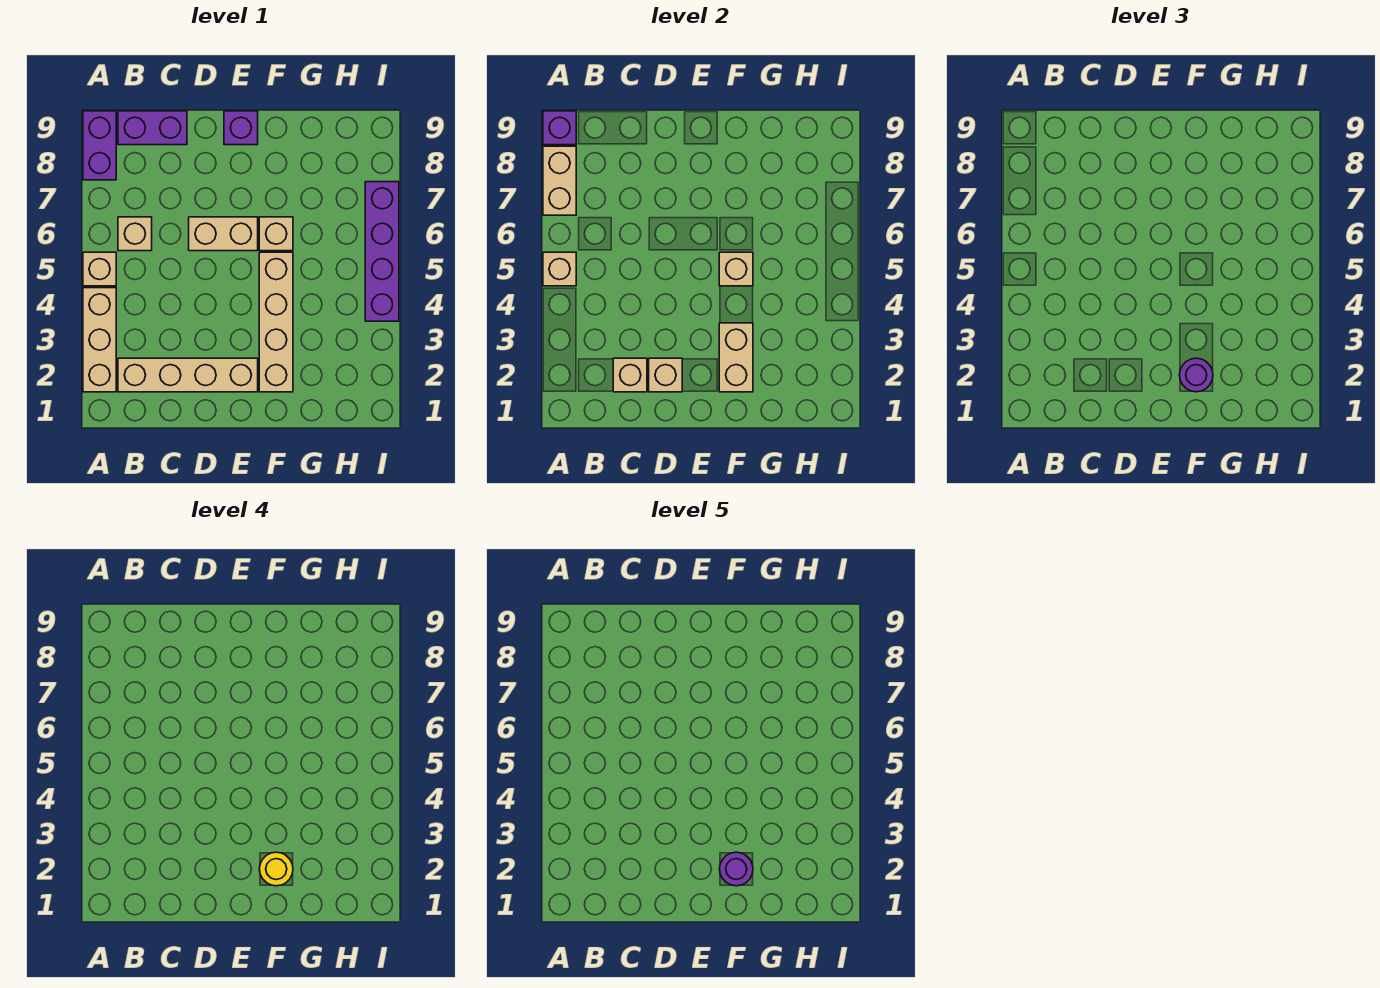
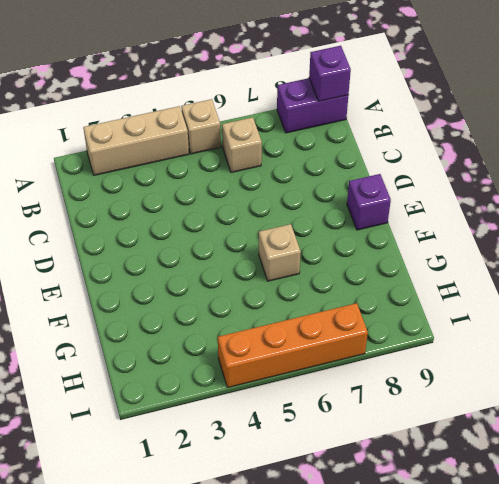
orange brick I4:I7 level 1 -> purple brick I4:I7 level 1
none -> tan brick B2:E2 level 1
none -> purple brick B9:C9 level 1
none -> tan brick D6:E6 level 1

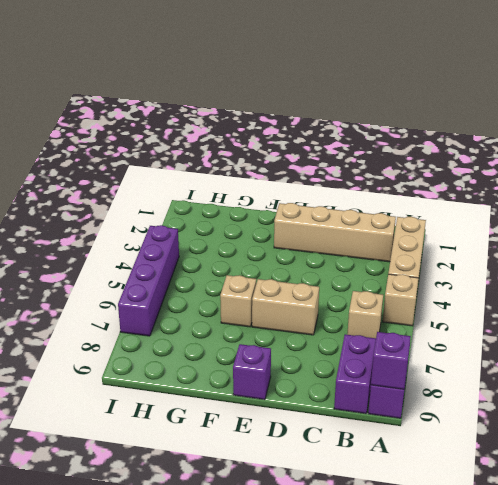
purple brick B8:B9 level 1 -> purple brick B9:C9 level 1
none -> tan brick F2:F5 level 1
none -> tan brick A5 level 2
none -> tan brick A7:A8 level 2

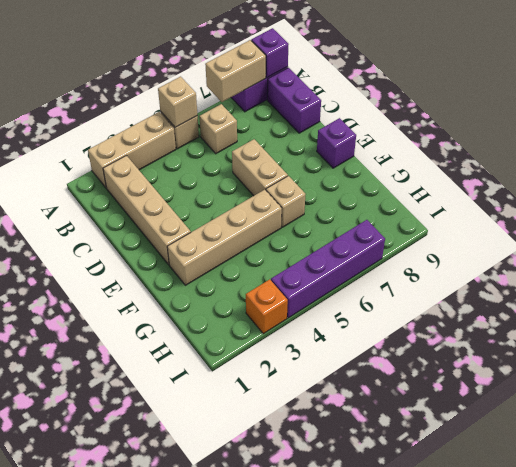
orange brick I3 level 1 -> none
none -> tan brick C2 level 2
none -> tan brick D2 level 2
none -> tan brick F2:F3 level 2

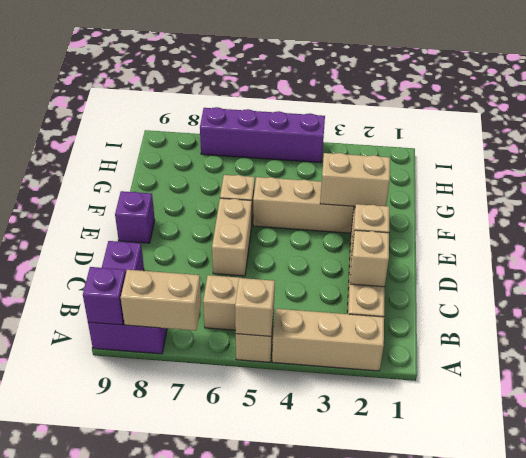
none -> tan brick F5 level 2
none -> purple round brick F2 level 3
none -> yellow round brick F2 level 4

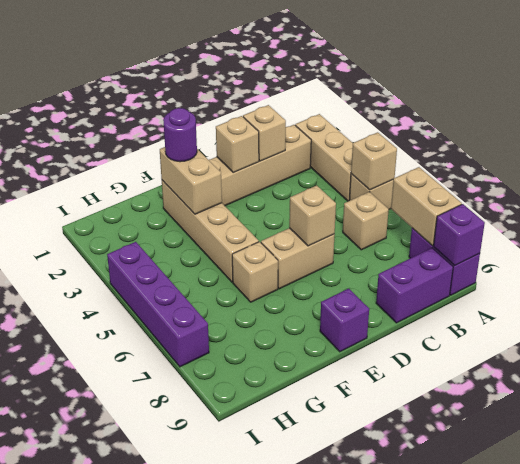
tan brick D6 level 2 -> tan brick F5 level 2
none -> yellow round brick F2 level 4
none -> purple round brick F2 level 5

